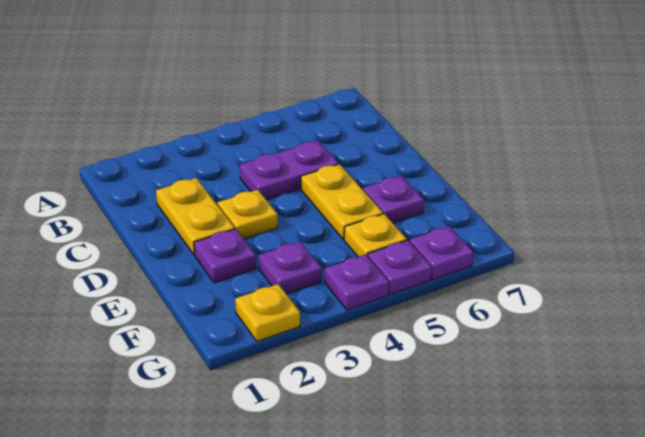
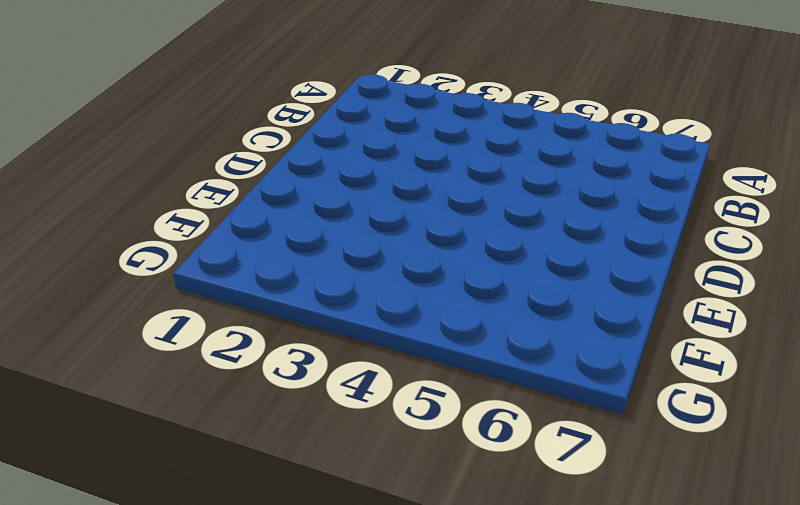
none -> yellow plate C2:D2 level 1
none -> purple plate C4:C5 level 1
none -> yellow plate D3 level 1

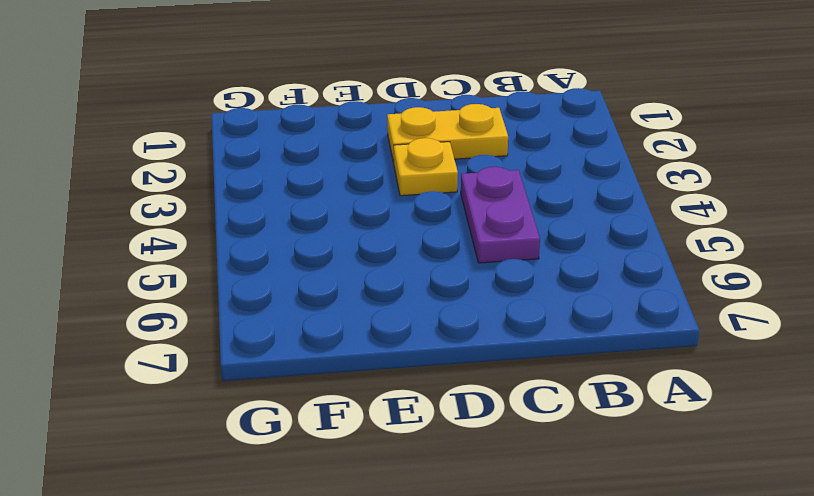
none -> yellow plate D5:E5 level 1
none -> purple plate E2 level 1
none -> purple plate E6 level 1

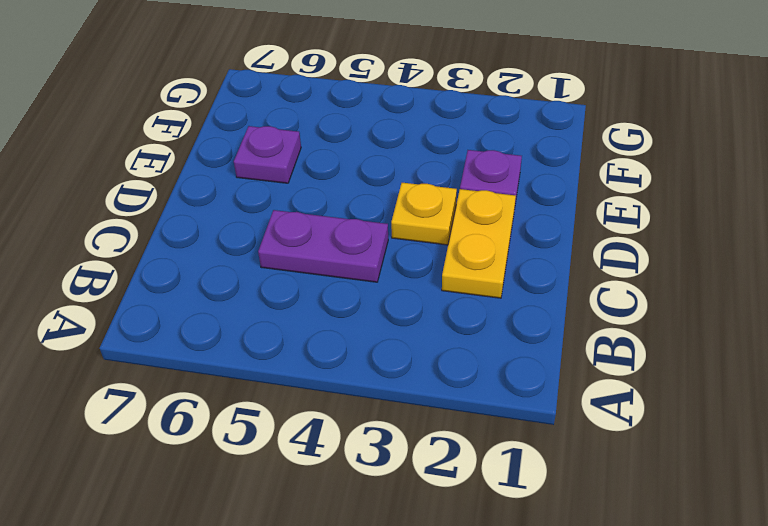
none -> yellow plate D5:E5 level 1
none -> purple plate F3 level 1
none -> yellow plate F5 level 1

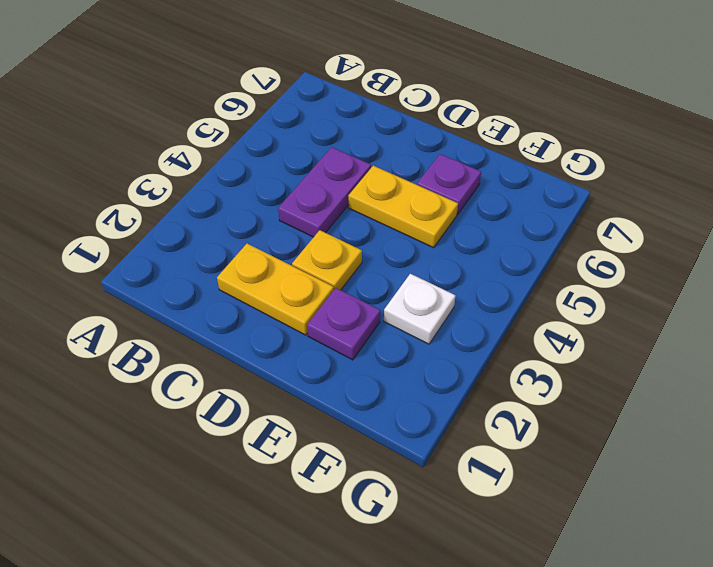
white plate F3 level 1 -> purple plate F3 level 1
none -> yellow plate F5 level 1
none -> yellow plate G2 level 1
none -> purple plate G4 level 1

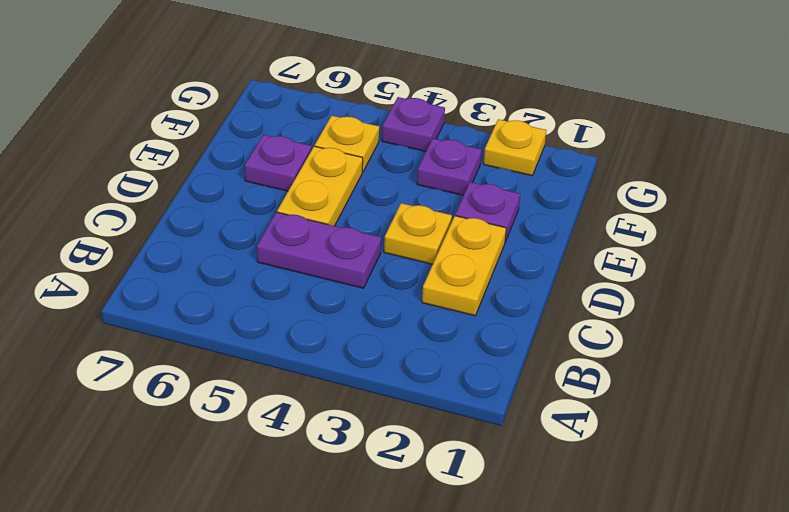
none -> purple plate G5 level 1
none -> purple plate G6 level 1

